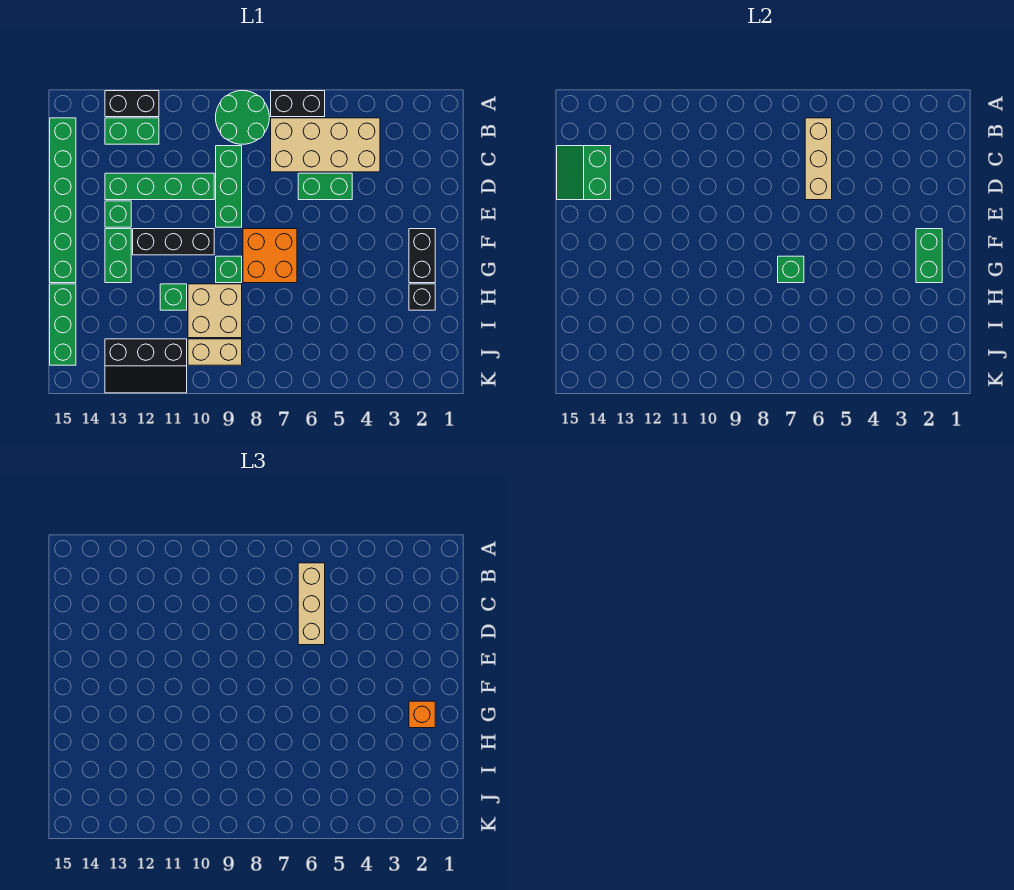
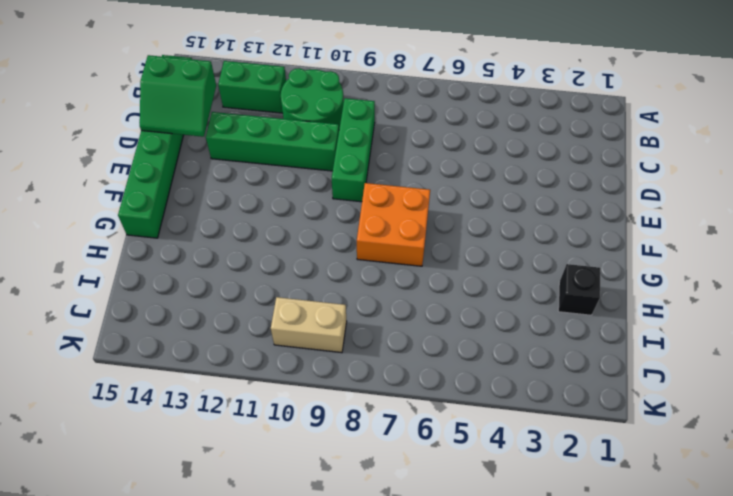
green round brick B10:C11 level 1 -> green round brick A8:B9 level 1
green slope C14:D15 level 2 top C -> green slope C14:D15 level 2 top 14
none -> black brick A6:A7 level 1
none -> black brick A12:A13 level 1
none -> tan brick B4:C7 level 1

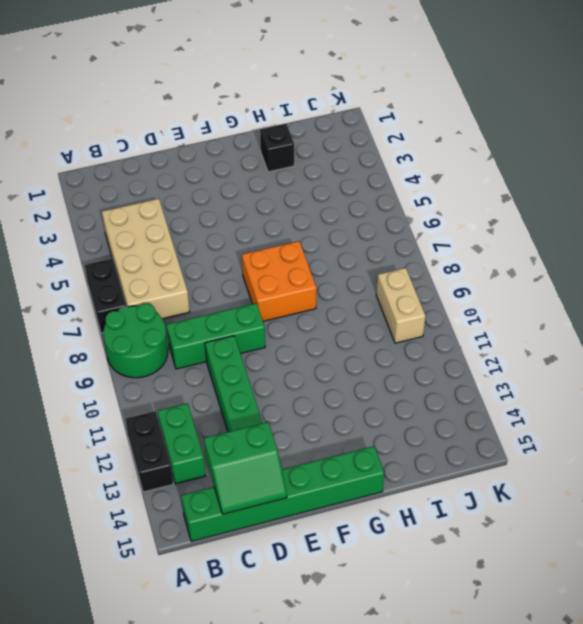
none -> green brick D5:D6 level 1
none -> green brick E13 level 1
none -> black brick F2:G2 level 1

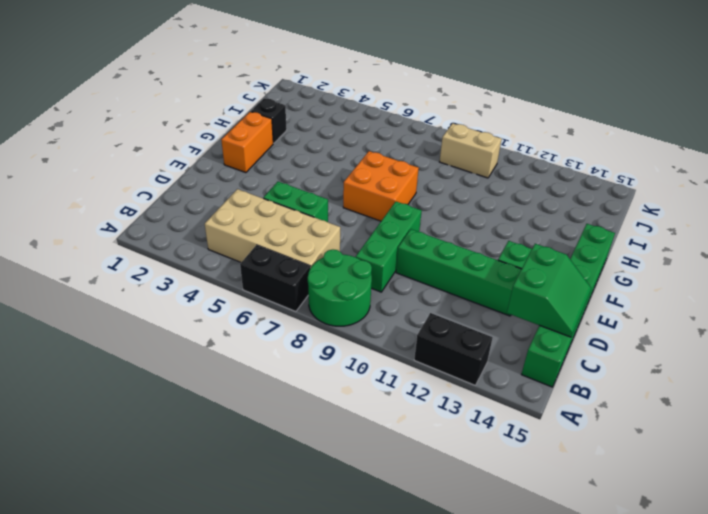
orange brick F2:G2 level 1 -> black brick F2:G2 level 1
none -> green brick B12:B13 level 1
none -> black brick F10:F12 level 1
none -> green brick F13:G13 level 1

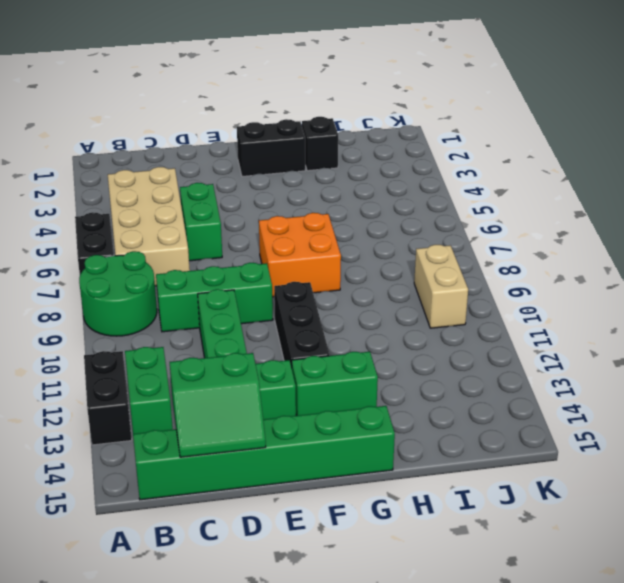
none -> green brick G9 level 1
none -> tan brick H9:I10 level 1
none -> green brick H11 level 1

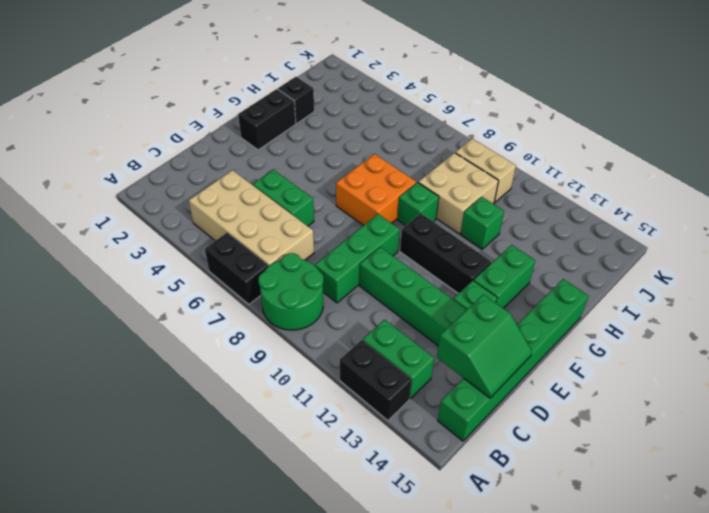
none -> green brick H15:J15 level 1
none -> black slope J11:K13 level 1 top J
none -> tan brick B6:D6 level 2

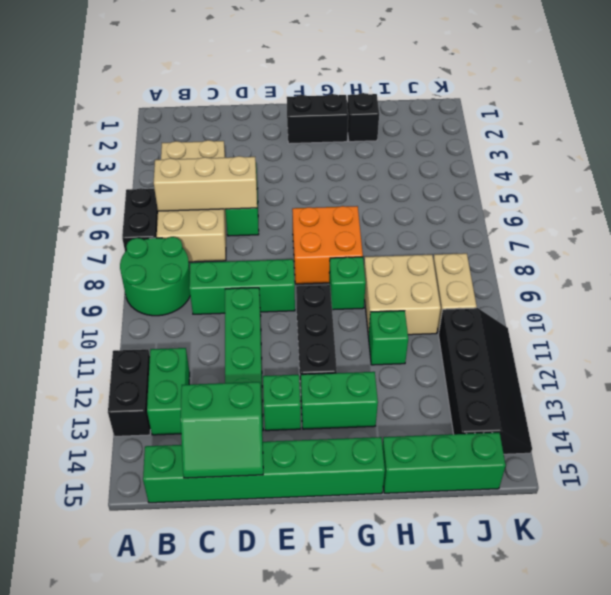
black slope J11:K14 level 1 top J -> black slope J11:K13 level 1 top J
none -> green brick F2:G2 level 2
none -> green brick G7 level 2
none -> tan brick B6:D6 level 3

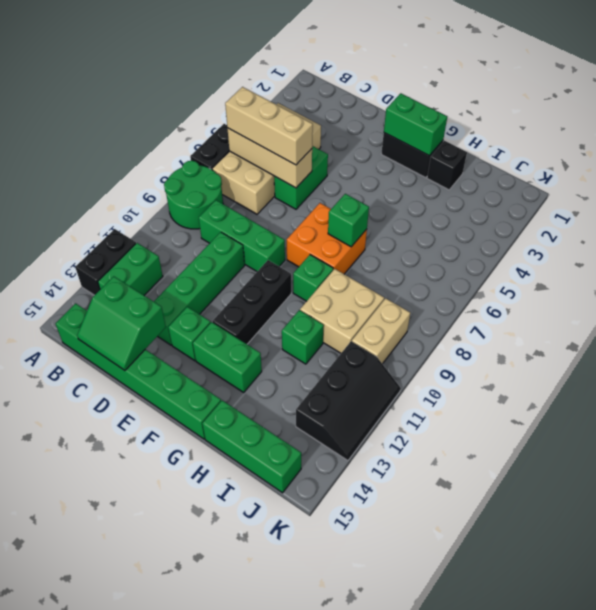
none -> orange brick G2 level 3

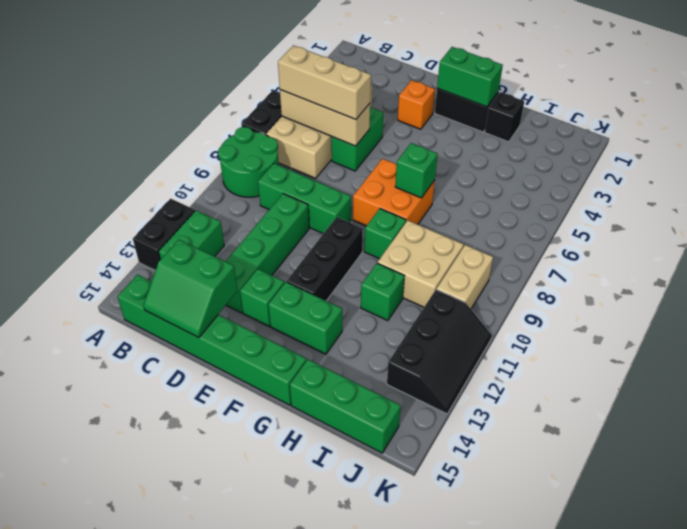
orange brick E3 level 1 -> orange brick G2 level 3

